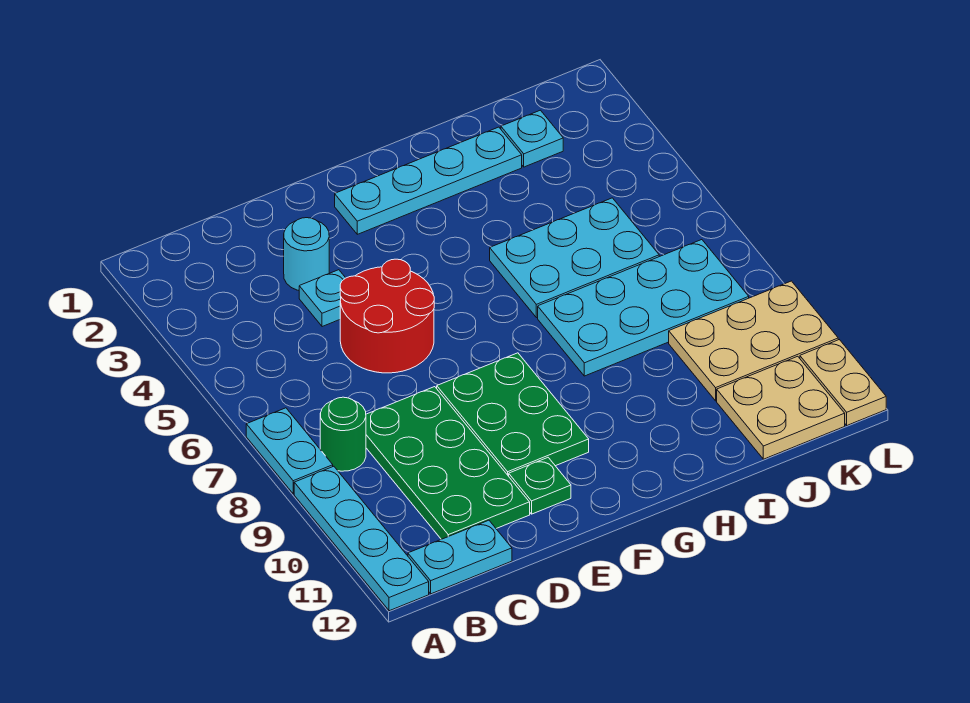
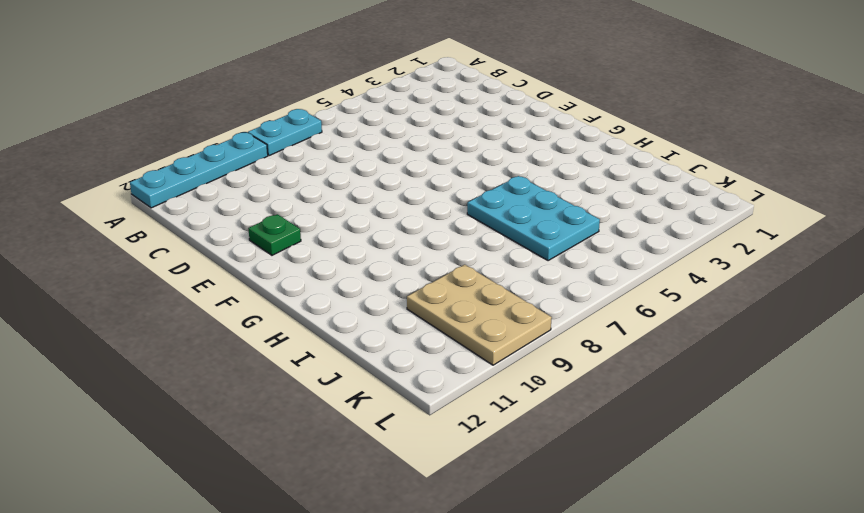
none -> green round brick B8 level 1
none -> cyan plate B12:C12 level 1
none -> green plate C8:D11 level 1

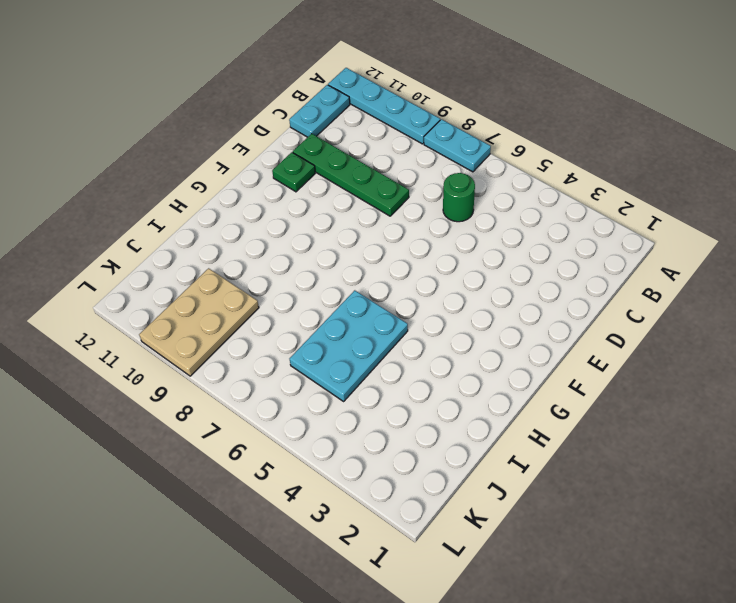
green round brick C6 level 1 -> green round brick B8 level 1
green plate D8:D11 level 1 -> green plate C8:D11 level 1
none -> cyan round brick D3 level 1
none -> cyan plate D4 level 1
none -> red round brick D5:E6 level 1

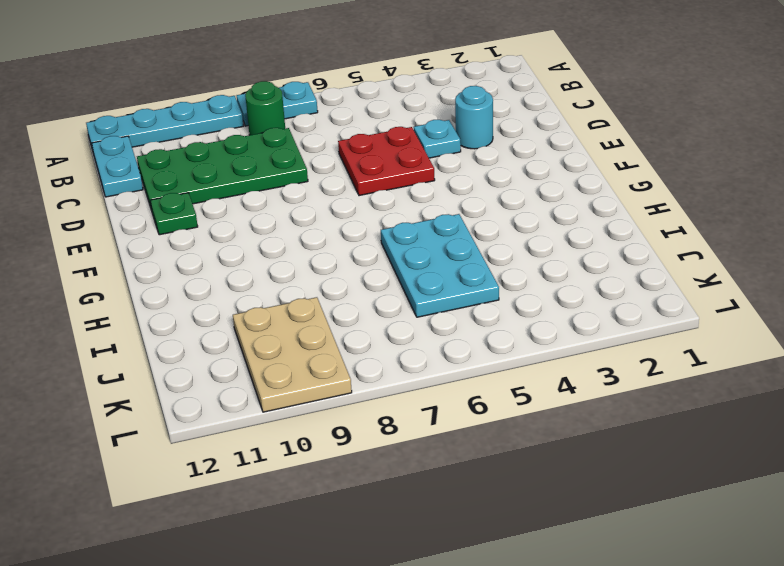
red plate D5:E6 level 1 -> red round brick D5:E6 level 1
none -> green plate E8:F10 level 1
none -> cyan plate F2:I2 level 1
none -> cyan plate H7:K8 level 1

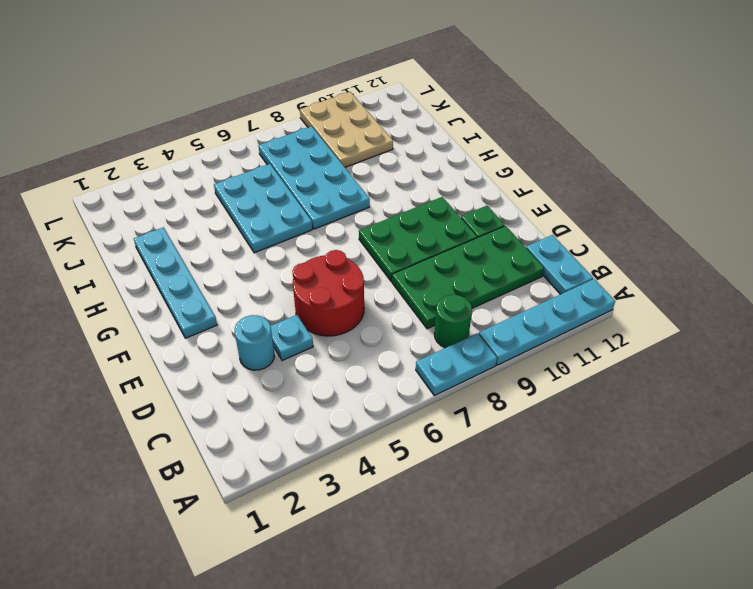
none -> cyan plate J2 level 1
none -> tan plate J11:K12 level 1
none -> tan plate L11:L12 level 1

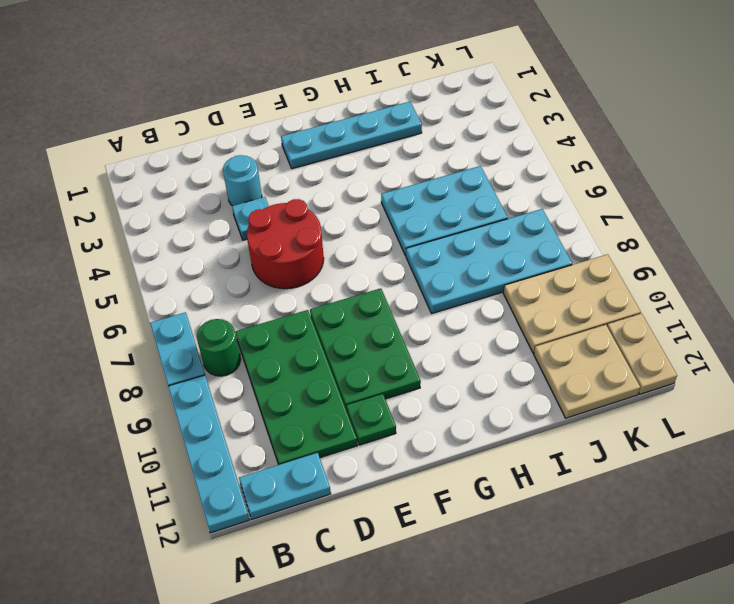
none -> cyan plate J2 level 1

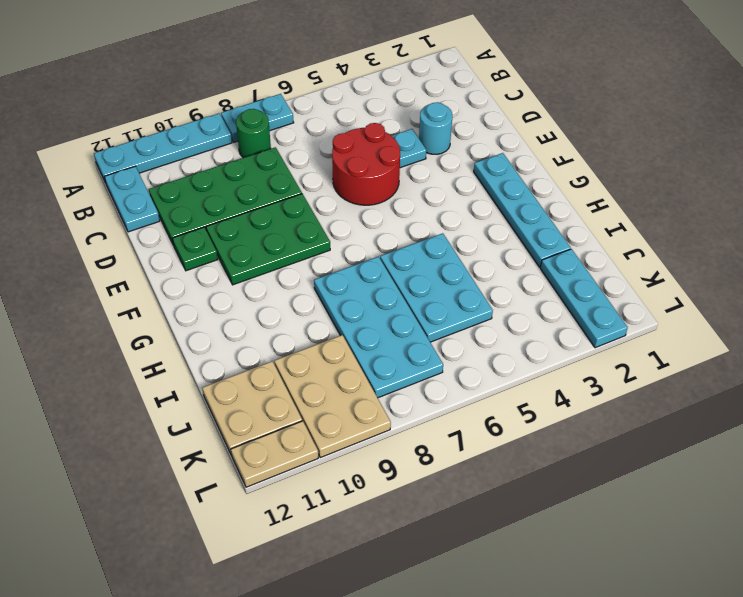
cyan plate J2:L2 level 1 -> cyan plate J2 level 1

